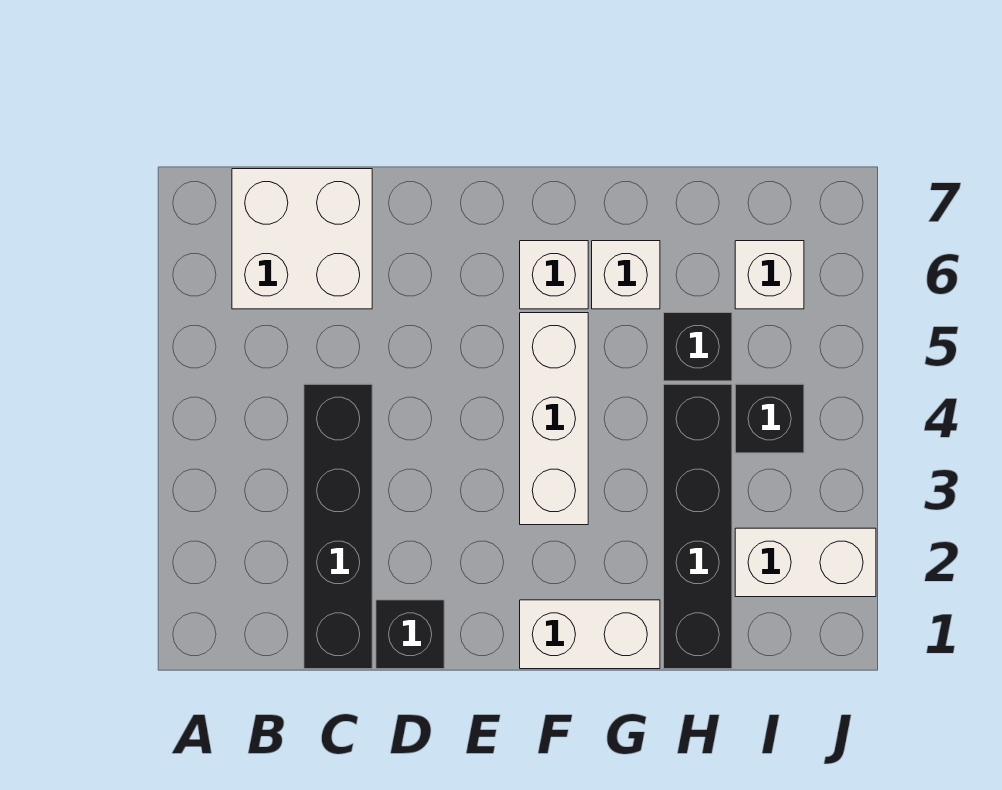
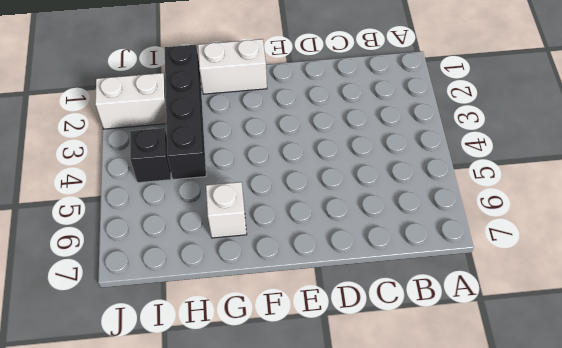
none -> white brick B6:C7 level 1
none -> black brick C1:C4 level 1
none -> black brick D1 level 1

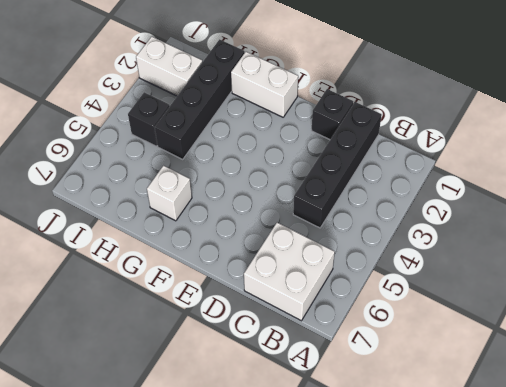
none -> white brick F3:F5 level 1
none -> white brick F6 level 1
none -> black brick H5 level 1

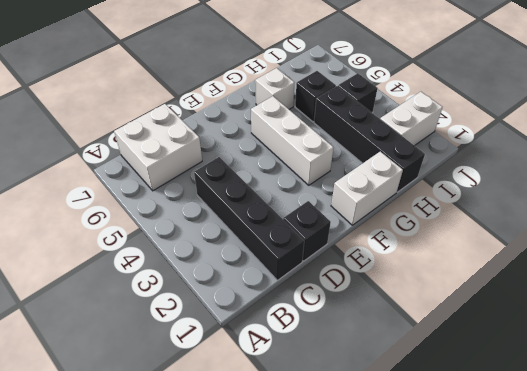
none -> white brick F6 level 1
none -> white brick I6 level 1

